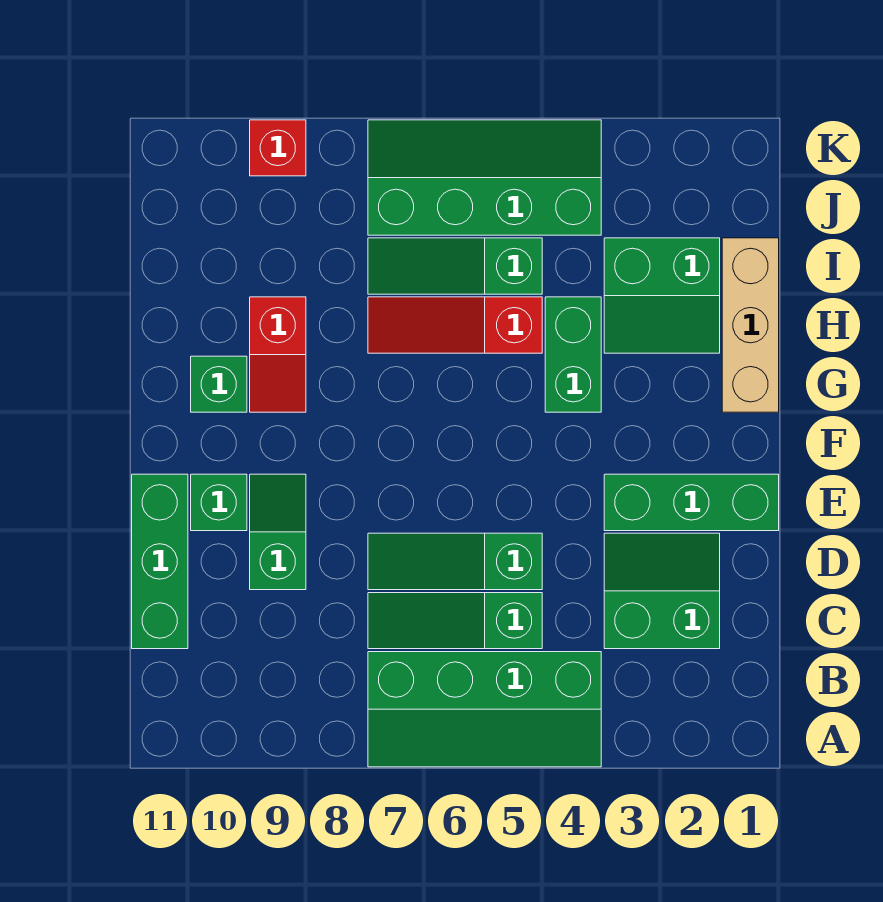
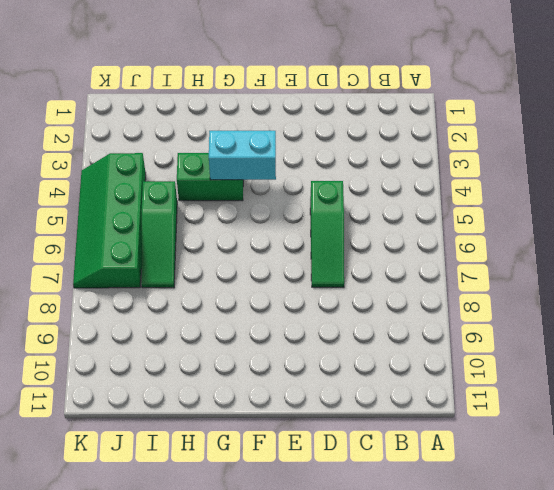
cyan brick F4:G4 level 2 -> none
none -> green slope A4:B7 level 1 top B
none -> green slope C2:D3 level 1 top C
none -> green slope C5:C7 level 1 top 5

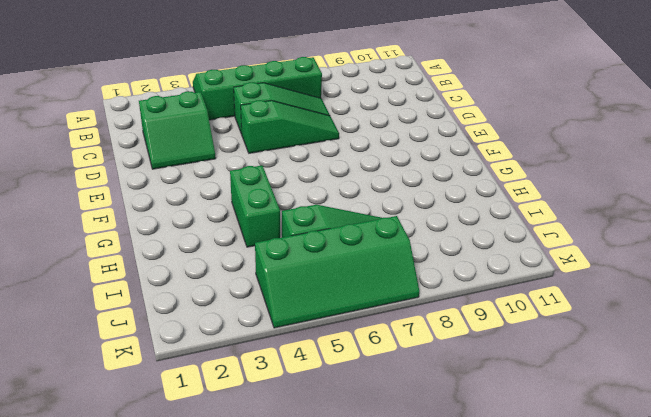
none -> green brick C11:E11 level 1
none -> green slope D9:E9 level 1 top D
none -> green brick E1:E3 level 1

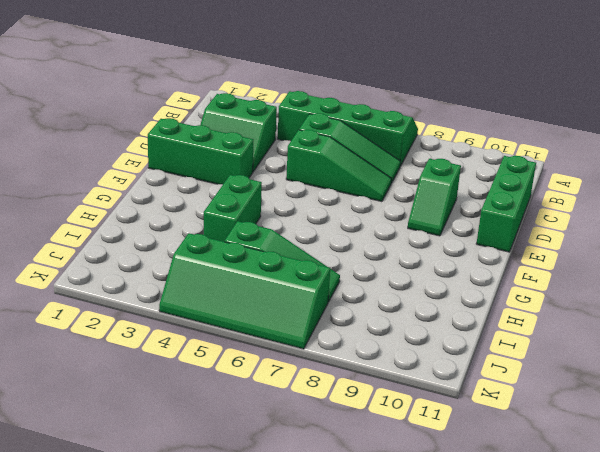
none -> green brick E10 level 1
none -> tan brick G1:I1 level 1
none -> red slope G9:H9 level 1 top H

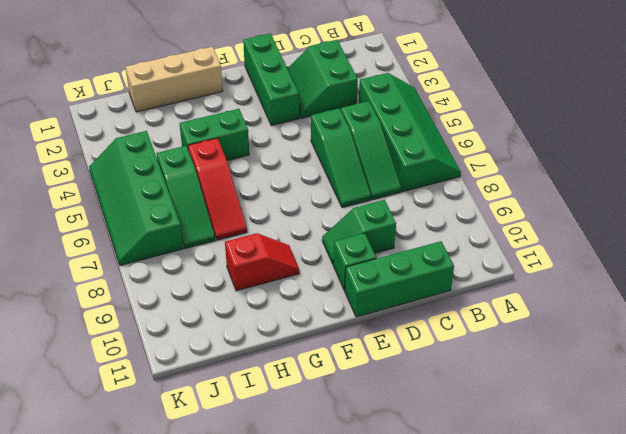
none -> green brick G10 level 1
none -> green slope H2:I3 level 1 top I
none -> red brick K9 level 1

